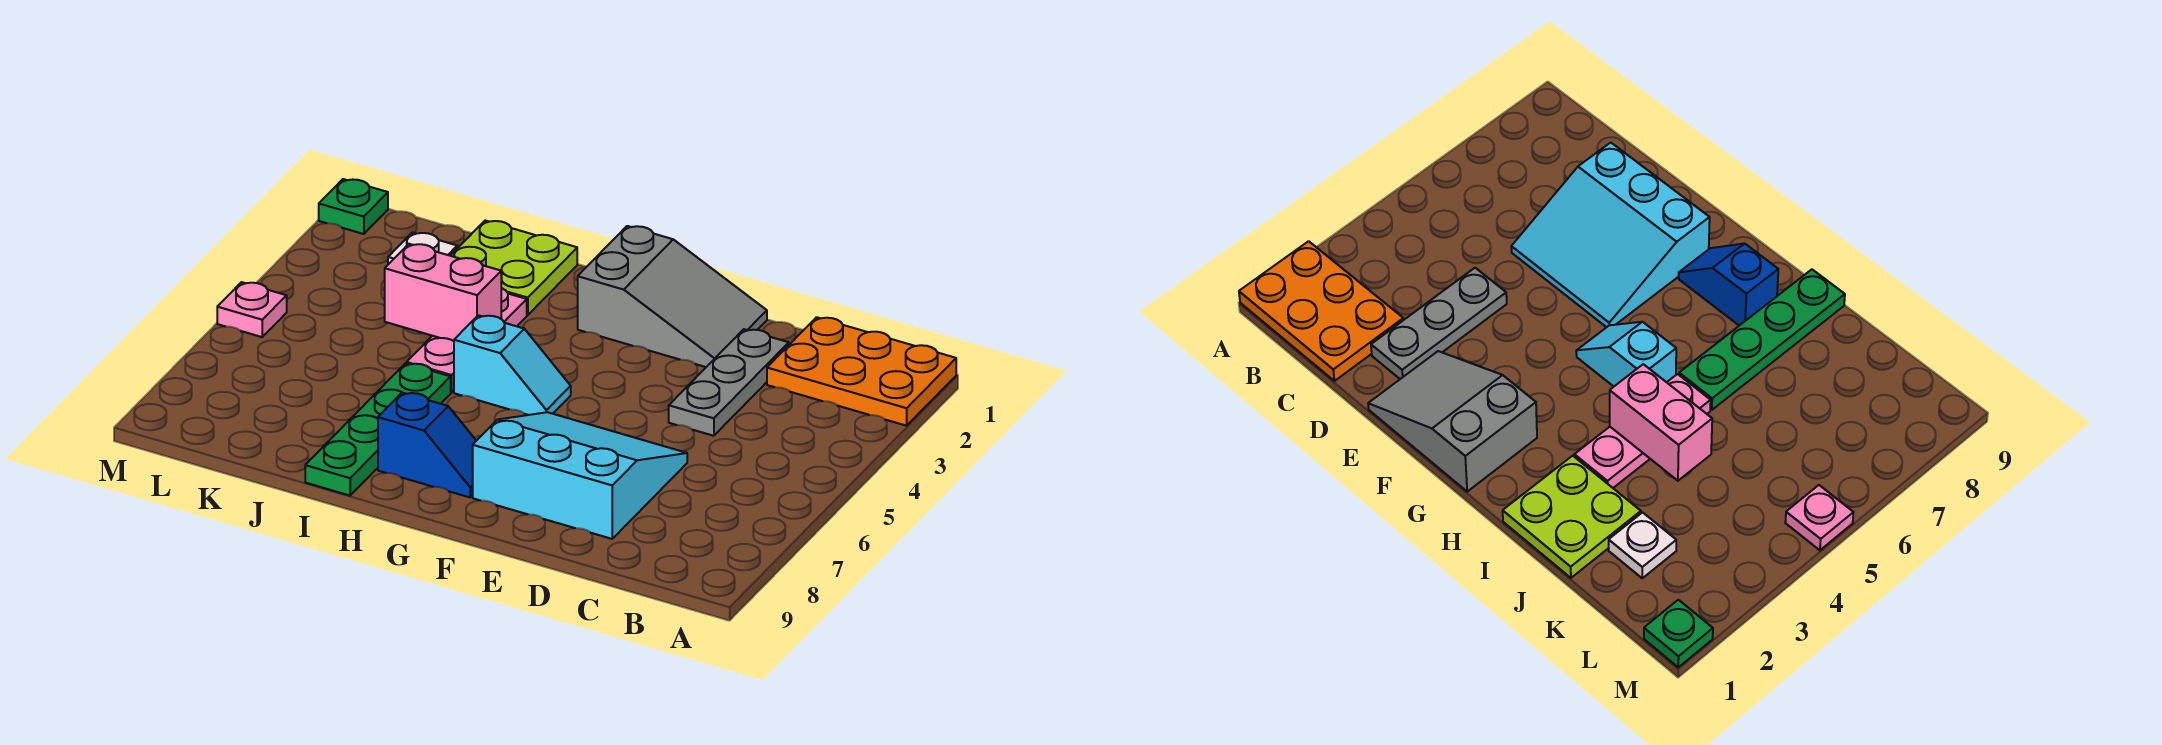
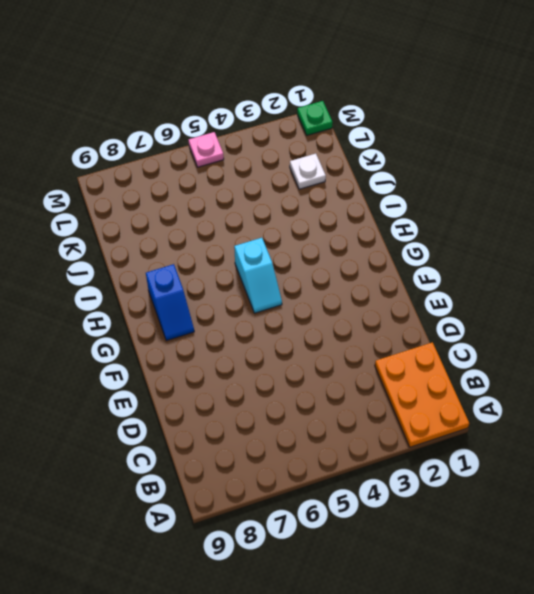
none -> grey plate D2:D4 level 1
none -> cyan slope D6:F8 level 1 top 8
none -> grey slope E1:G2 level 1 top G

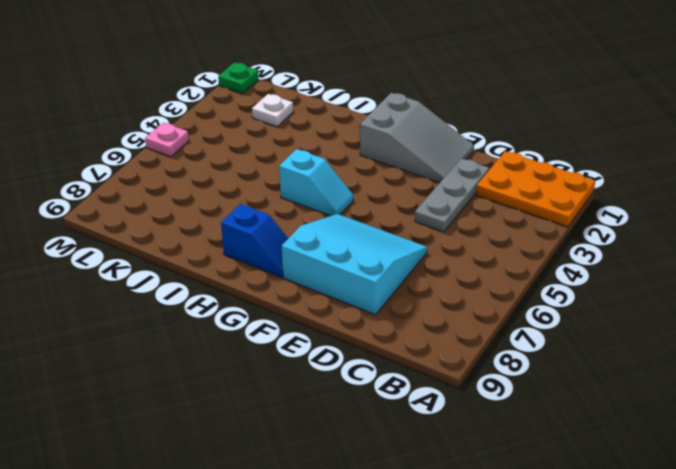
none -> lime plate I1:J2 level 1
none -> pink plate I3:I5 level 1
none -> green plate I6:I9 level 1

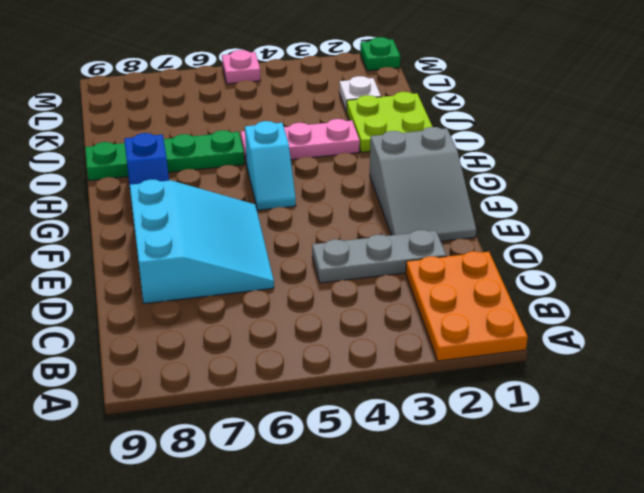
none -> pink brick I4:J4 level 2

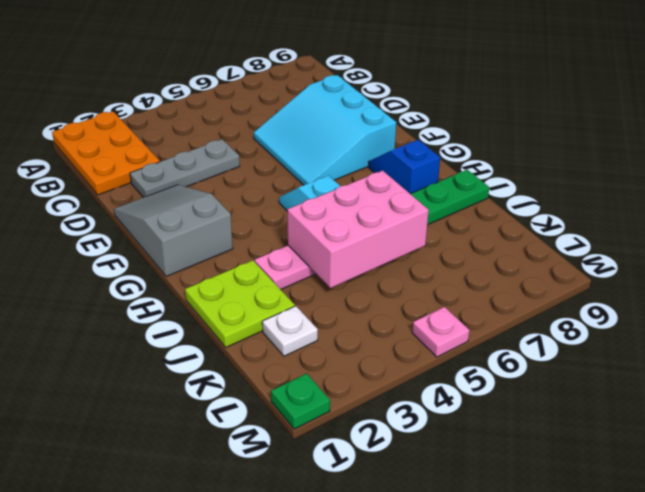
pink brick I4:J6 level 2 -> pink brick I4:J4 level 2

